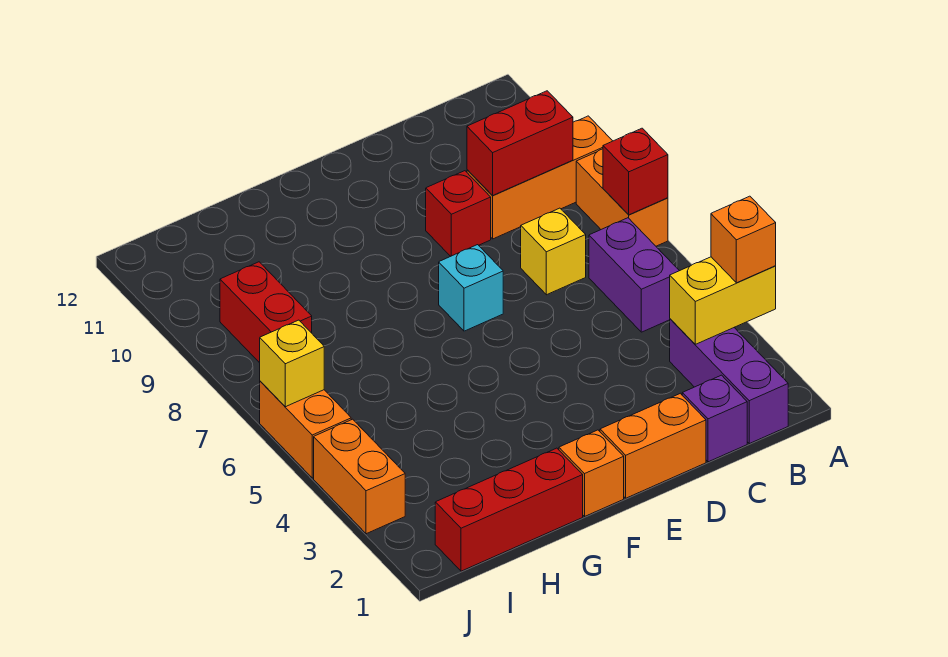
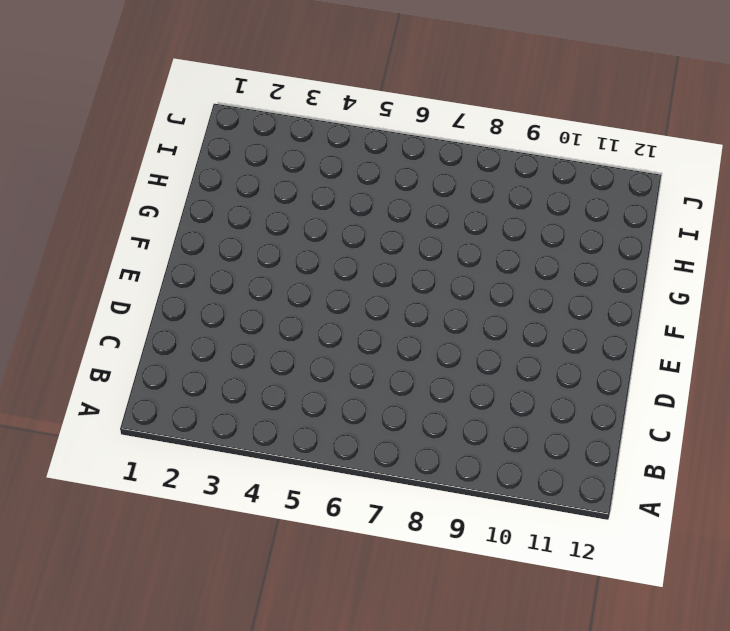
none -> orange brick A7:A8 level 1
none -> orange brick A9:C9 level 1
none -> purple brick B1:B3 level 1

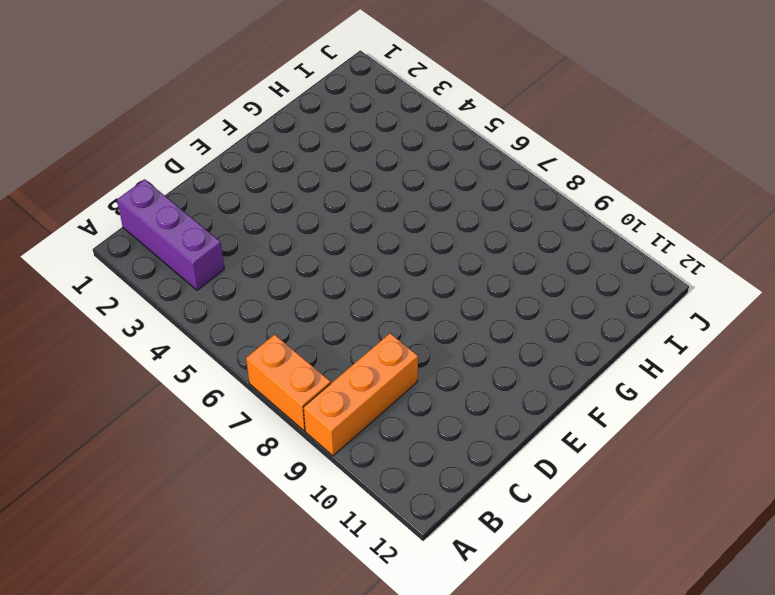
none -> purple brick B5:B6 level 1
none -> purple brick C1 level 1
none -> yellow brick C7 level 1

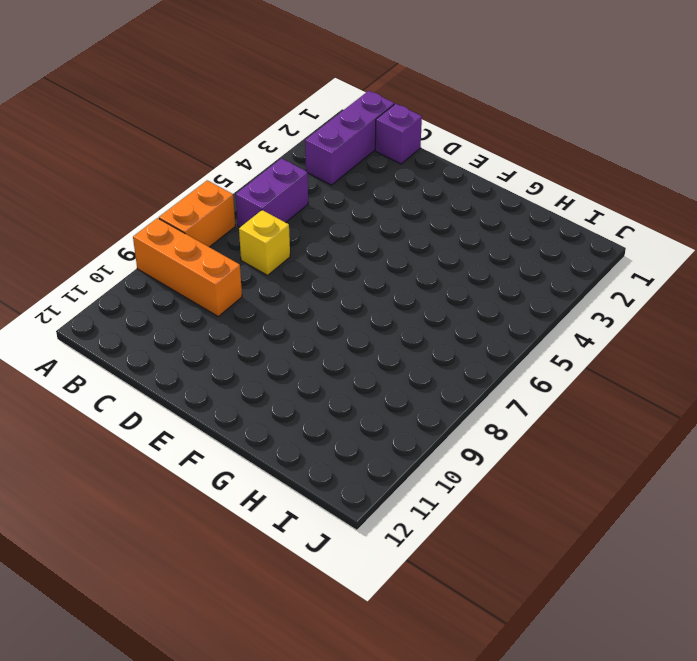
none -> orange brick D1:E1 level 1
none -> red brick D9 level 1
none -> cyan brick E7 level 1

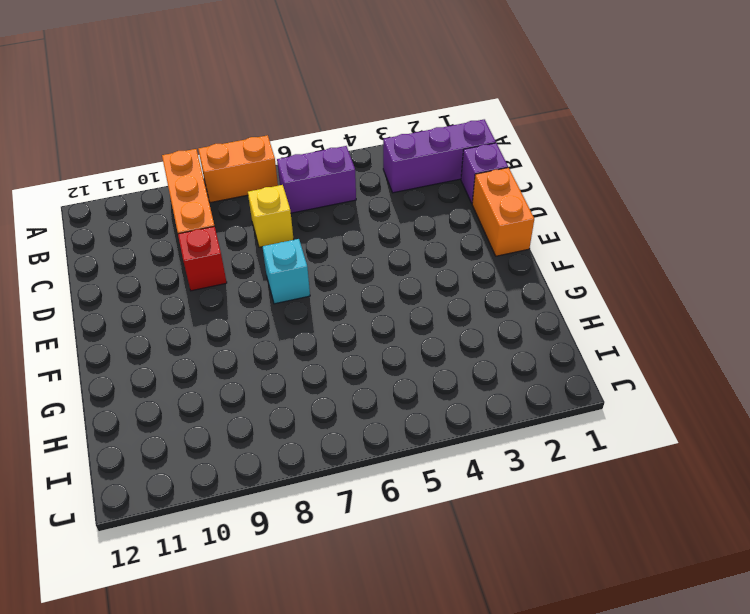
none -> orange brick F1 level 1
none -> red brick G1:I1 level 1
none -> red brick I8:I9 level 1

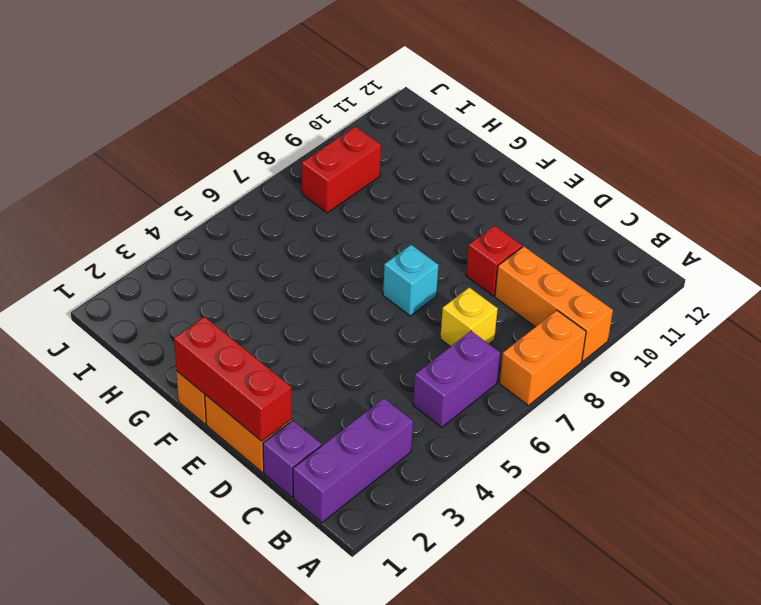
red brick D1:F1 level 2 -> red brick G1:I1 level 1
none -> orange brick J3:J4 level 1
none -> orange brick J5:J6 level 1
none -> yellow brick A3:B3 level 2

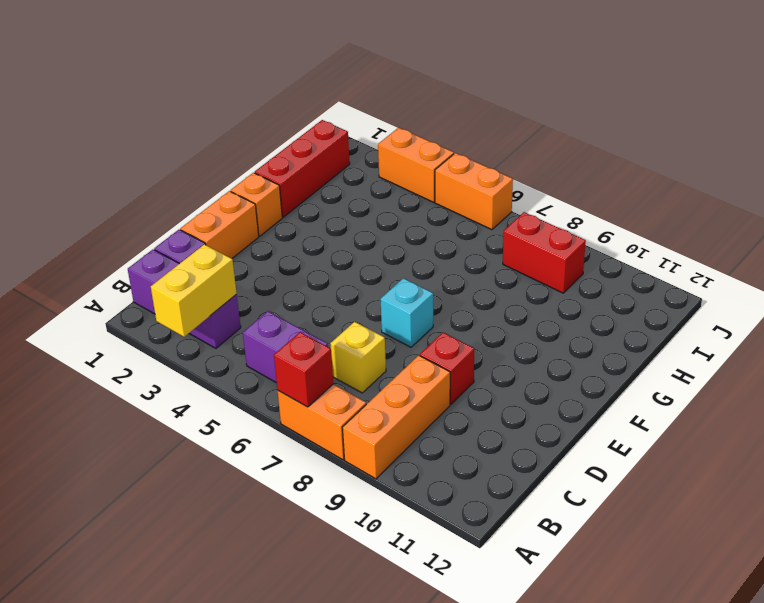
none -> red brick B9:C9 level 2
none -> yellow brick J6 level 2
none -> orange brick A3 level 3

